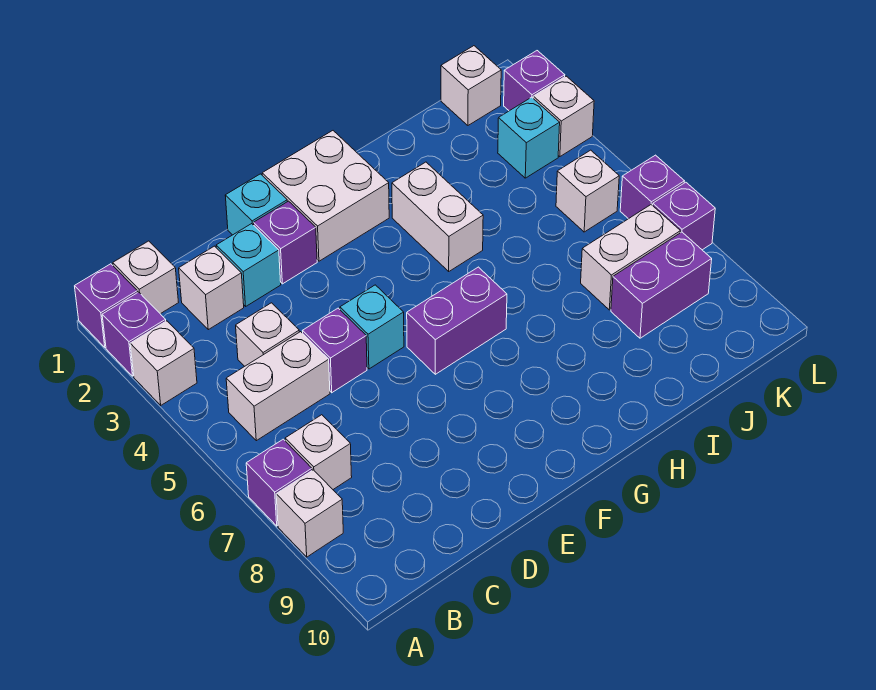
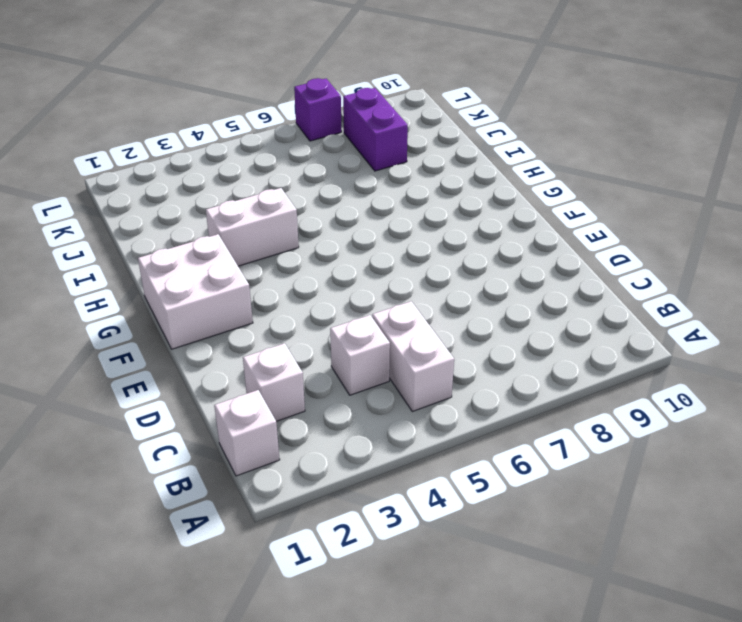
none -> purple brick A1 level 1
none -> purple brick A2 level 1
none -> white brick A3 level 1

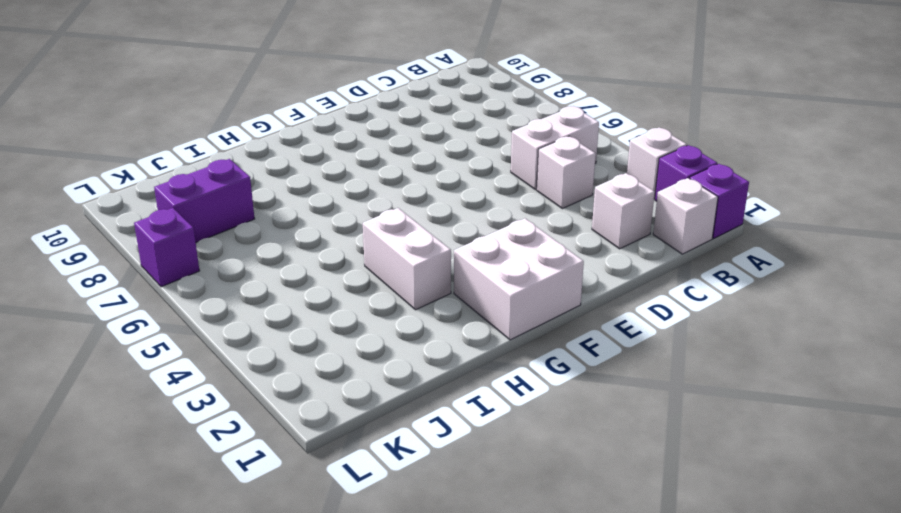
none -> purple brick A7 level 1
none -> white brick A8 level 1
none -> white brick B7 level 1

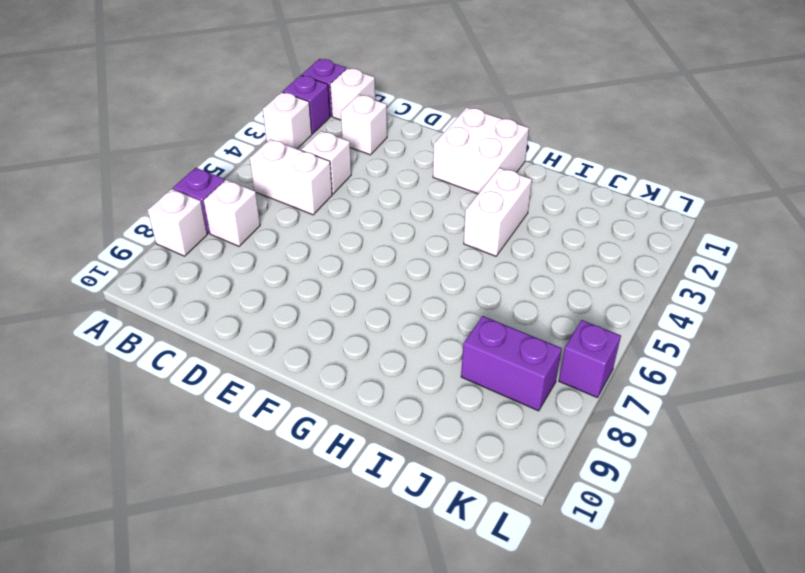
none -> cyan brick D2 level 1
none -> purple brick D5 level 1
none -> cyan brick E1 level 1

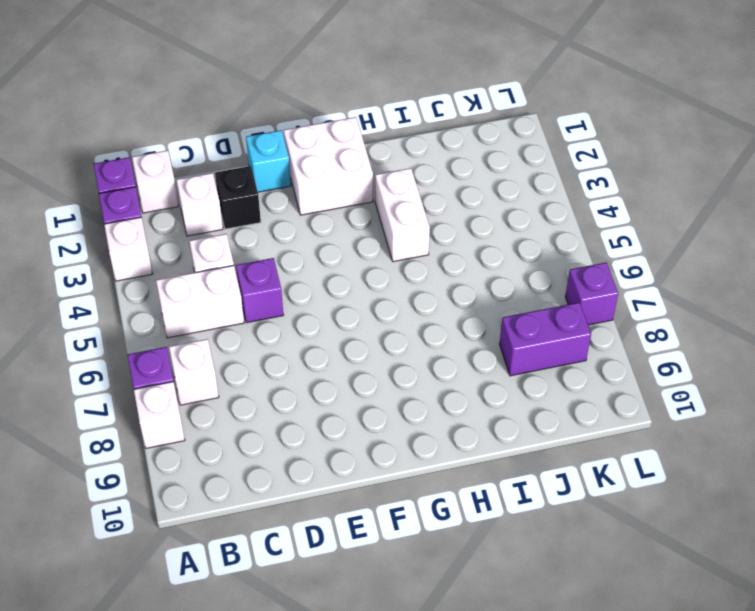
black brick D2 level 1 -> cyan brick D2 level 1
none -> purple brick E2 level 1
none -> cyan brick E5 level 1
none -> purple brick F6:G6 level 1

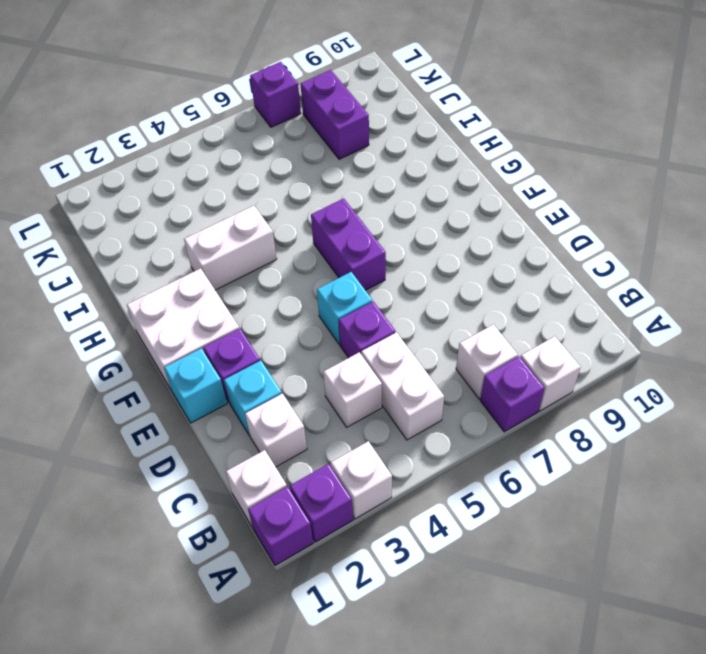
none -> white brick J7:K7 level 1
none -> white brick K1 level 1
none -> cyan brick K3 level 1

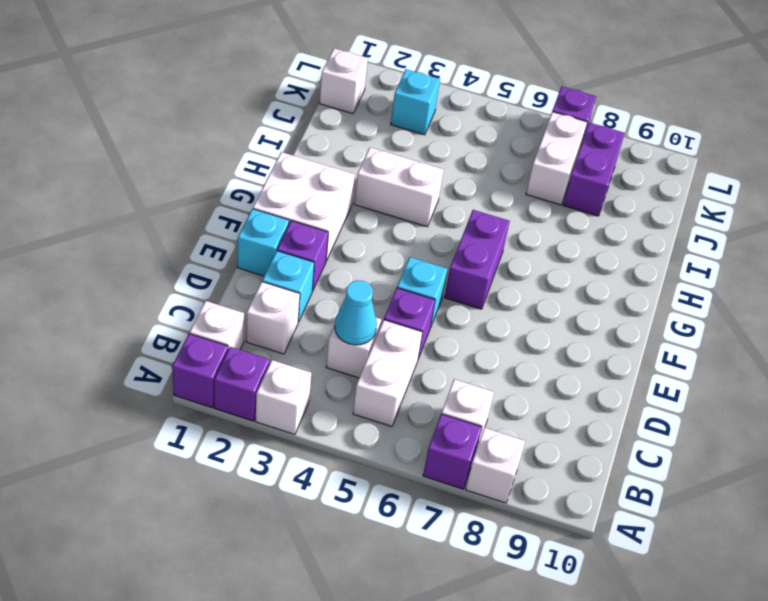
cyan cone C4 level 2 -> none
none -> white brick K5 level 1
none -> purple brick L2 level 1
none -> white brick L3 level 1

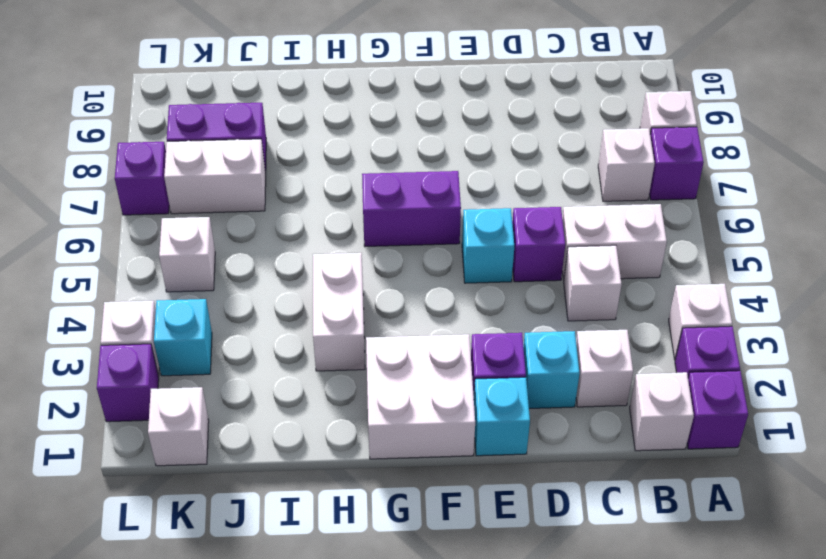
none -> purple brick L6 level 1

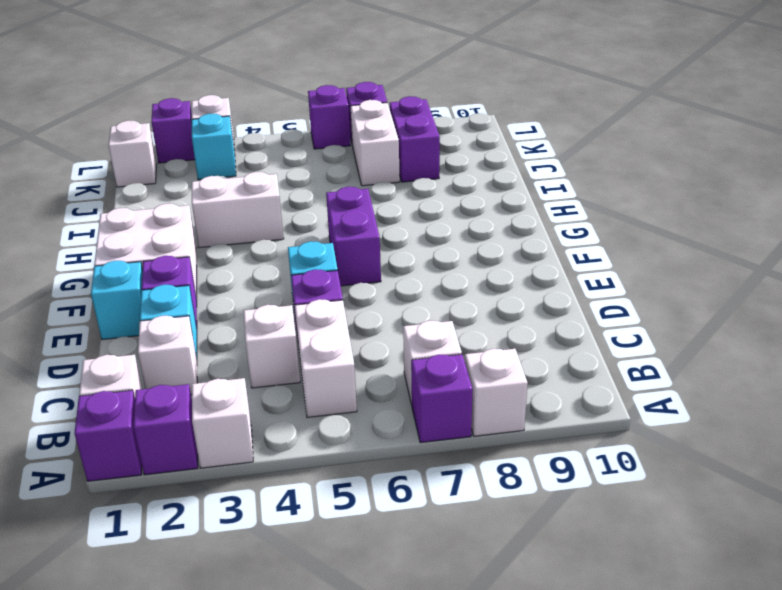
none -> white brick K5 level 1

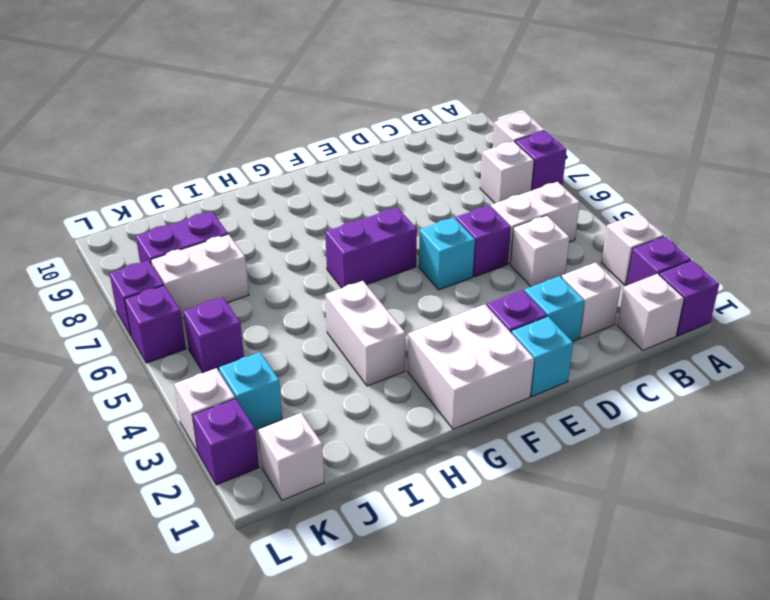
purple brick K5 level 1 -> white brick K5 level 1

